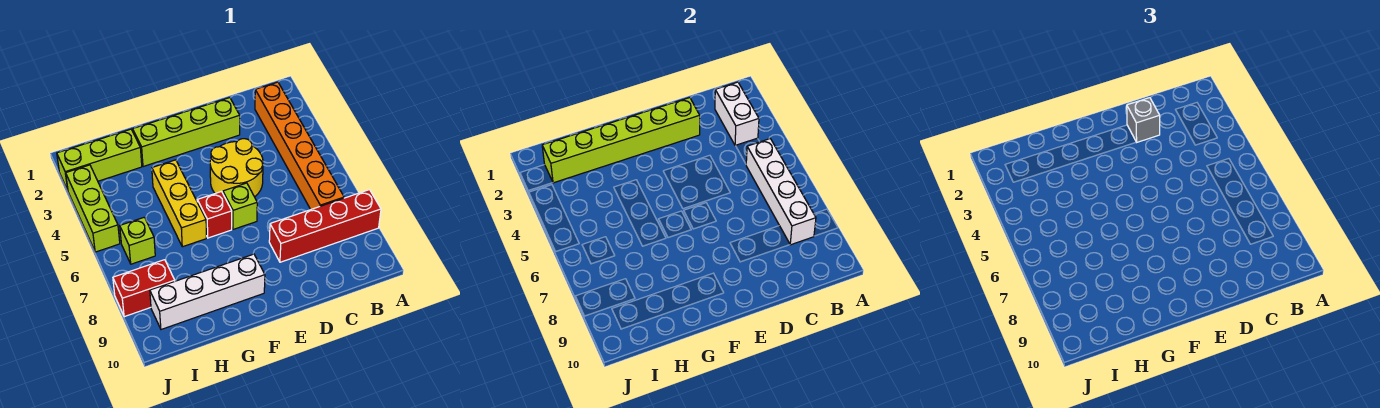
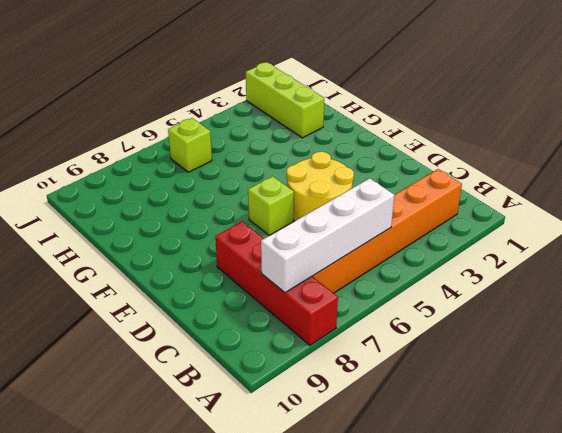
none -> lime brick D2:G2 level 1
none -> red brick F6 level 1
none -> white brick F9:I9 level 1

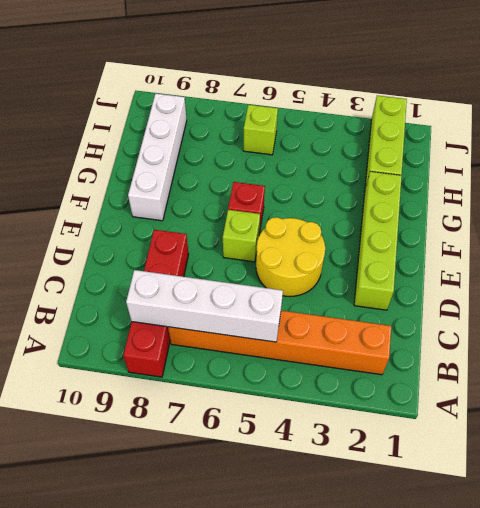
none -> yellow brick G4:G6 level 1
none -> red brick I8:J8 level 1
none -> lime brick J3:J5 level 1

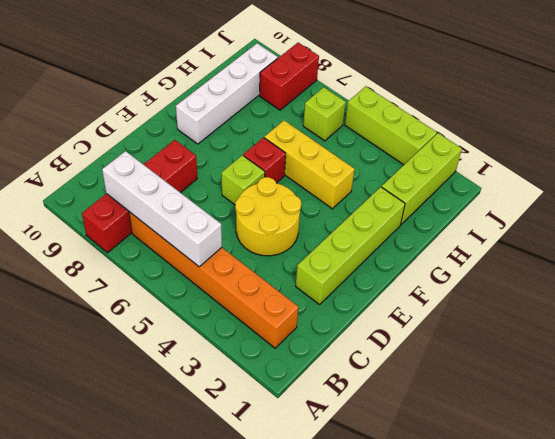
none -> white brick B2:B3 level 2
none -> lime brick D2:I2 level 2
none -> grey brick D2 level 3

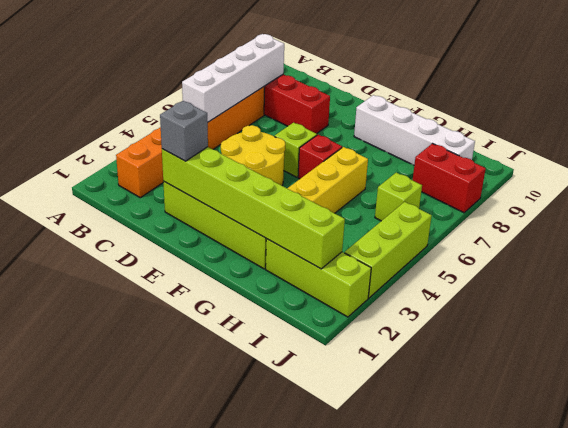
none -> white brick B2:B3 level 2

